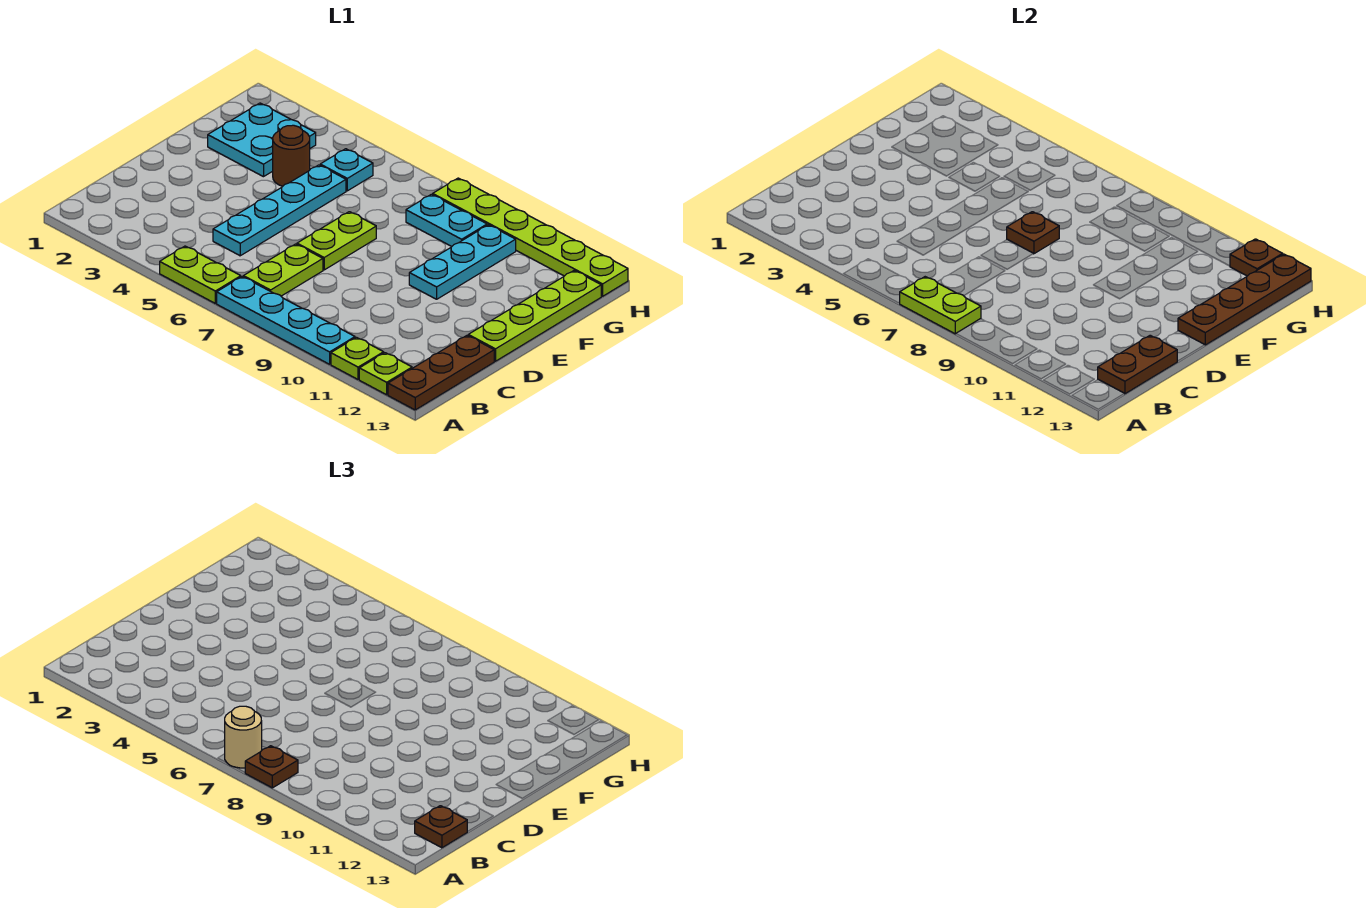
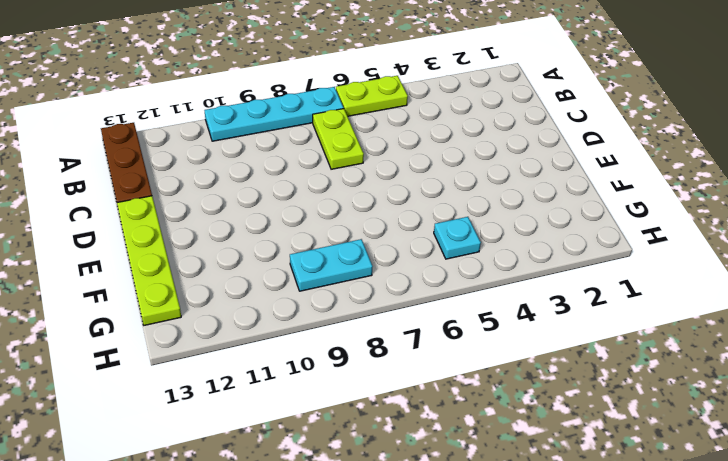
none -> lime plate A11 level 1
none -> lime plate A12 level 1
none -> cyan plate C5:F5 level 1

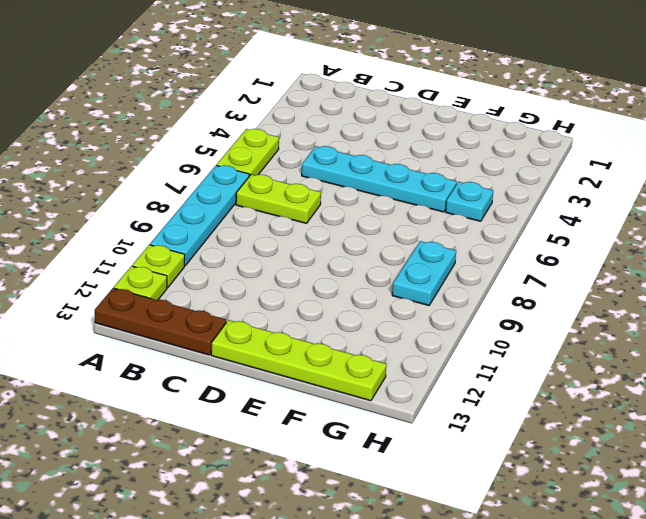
none -> lime plate D7:E7 level 1
none -> cyan plate E10:G10 level 1
none -> cyan plate F2:G3 level 1

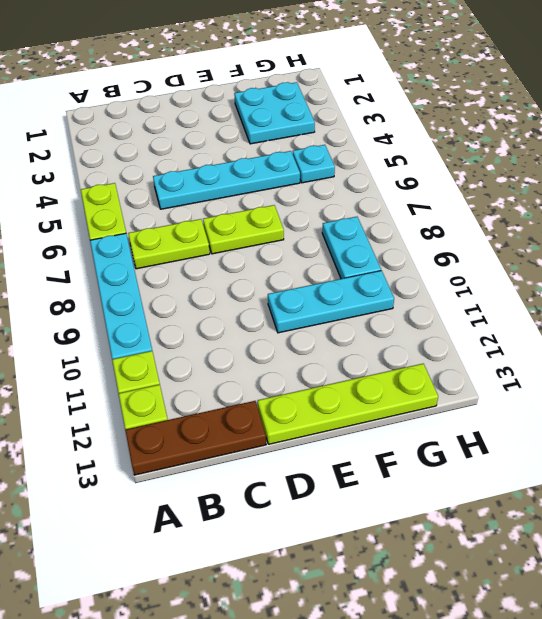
none -> brown round brick F4 level 1
none -> lime plate H8:H13 level 1
none -> lime plate A7:A8 level 2

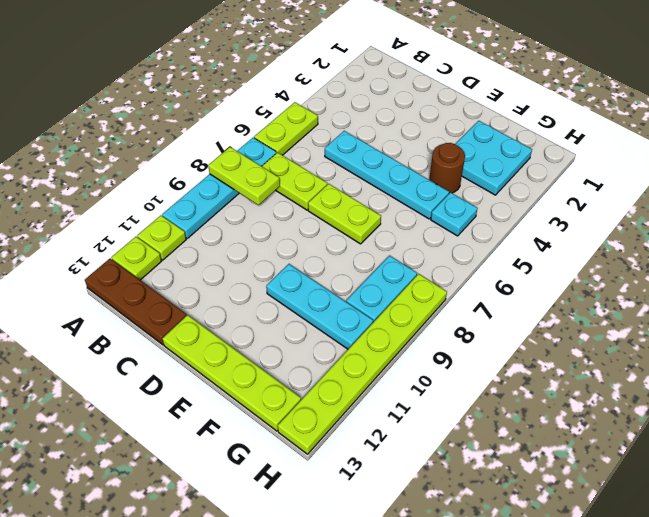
lime plate A8:B8 level 2 -> lime plate A7:A8 level 2
none -> brown plate B13:C13 level 2
none -> brown plate E7 level 2
none -> brown plate E13:H13 level 2

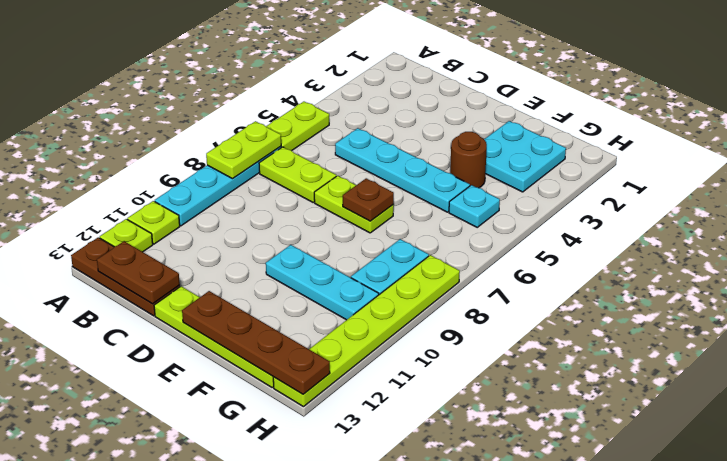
none -> brown plate H12 level 2
none -> tan round brick A7 level 3
none -> brown plate A8 level 3

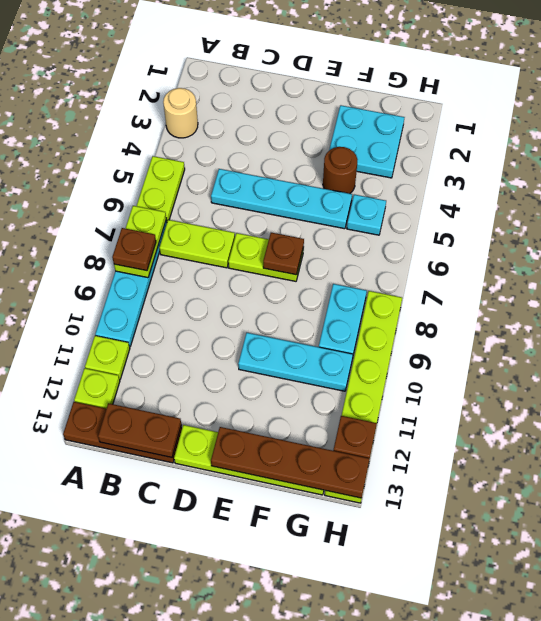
tan round brick A3 level 1 -> tan round brick A7 level 3
none -> brown plate B13 level 3

